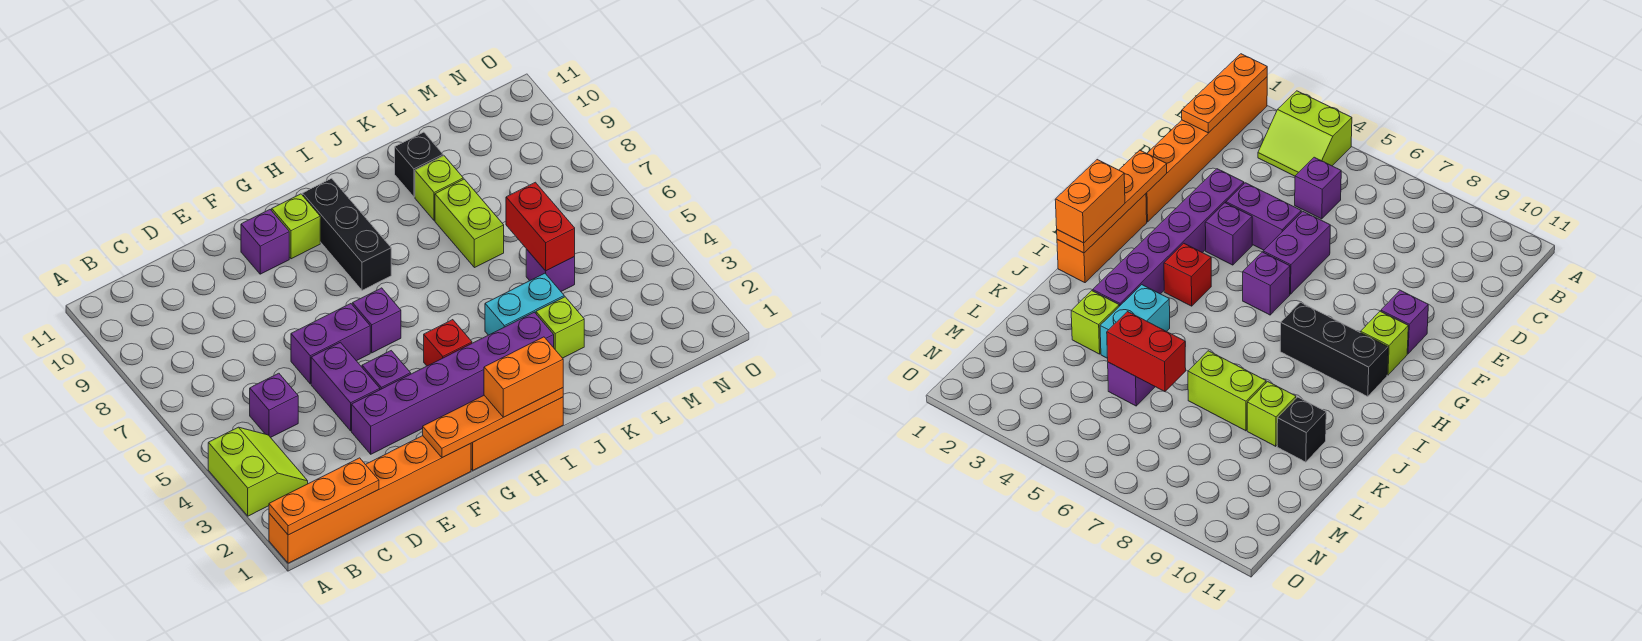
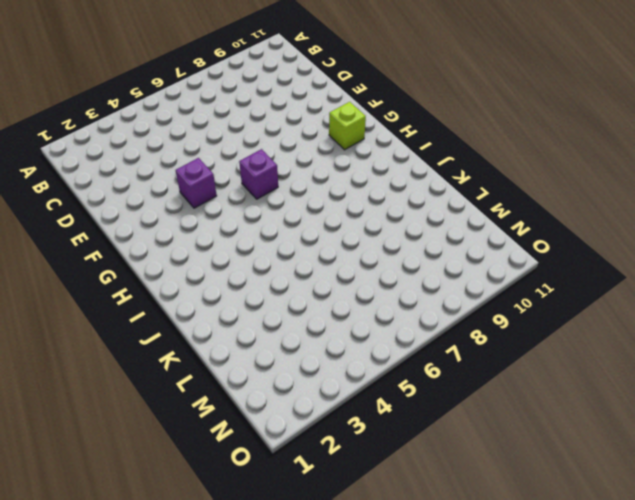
none -> orange brick A1:F1 level 1
none -> lime slope A3:B4 level 1 top A
none -> purple brick C5 level 1

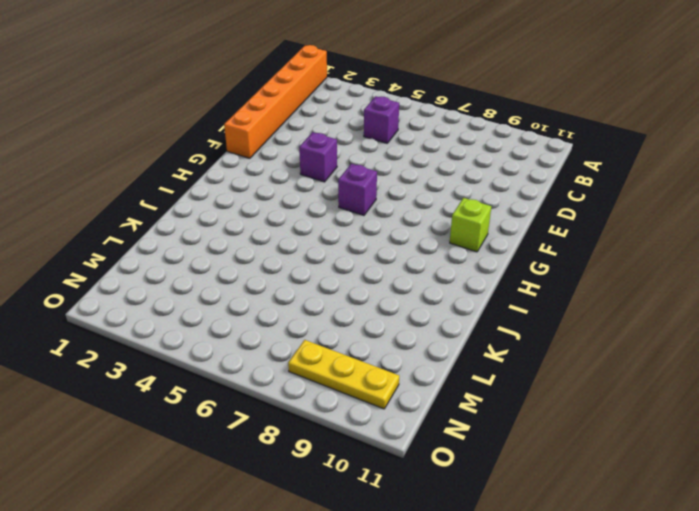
yellow plate N8:N10 level 1 -> none
none -> lime slope A3:B4 level 1 top A
none -> purple brick E3:J3 level 1
none -> purple brick E4:E5 level 1

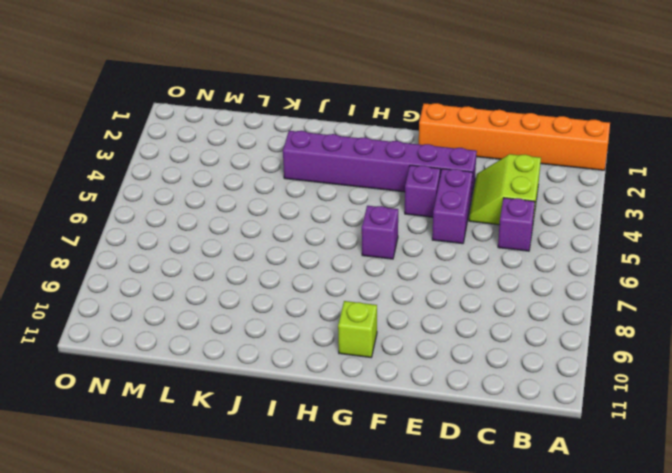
lime slope C3:D4 level 1 top C -> lime slope A3:B4 level 1 top A
none -> purple brick E6:F6 level 1
none -> purple brick F10 level 1
none -> orange brick G1:I1 level 1

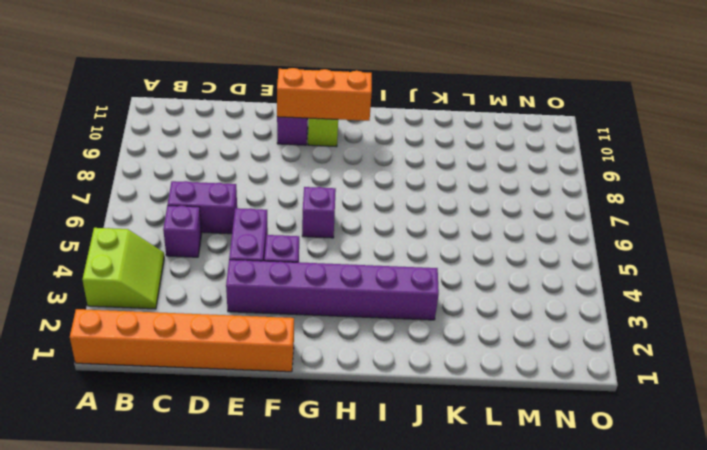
purple brick C6:D6 level 1 -> purple brick E6:F6 level 1
orange brick F10:H10 level 2 -> orange brick G1:I1 level 1
none -> red brick H4 level 1
none -> black brick H8:H10 level 1
none -> cyan brick J4:K4 level 1

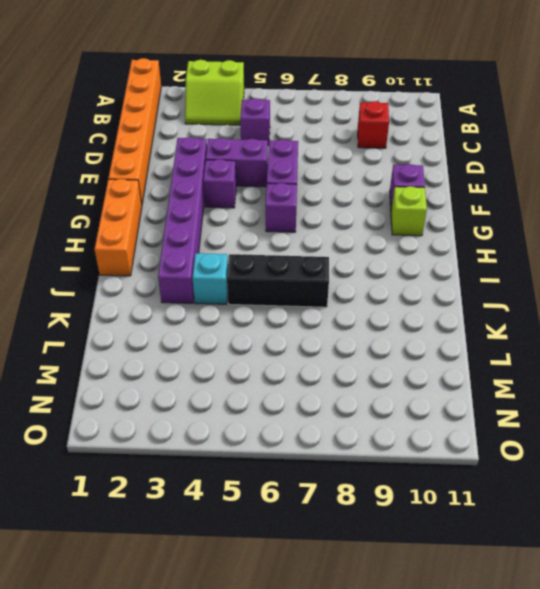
red brick C9 level 1 -> red brick H4 level 1
cyan brick J4 level 1 -> cyan brick J4:K4 level 1
black brick J5:J7 level 1 -> black brick H8:H10 level 1
none -> lime brick K3 level 1
none -> lime brick K7:K8 level 1
none -> lime brick K9 level 1

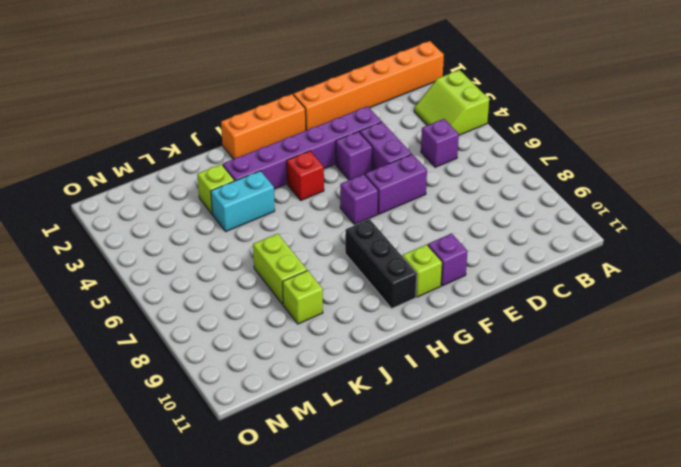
none -> black brick K10 level 1
none -> purple brick L5 level 1
none -> orange plate A1:C1 level 2

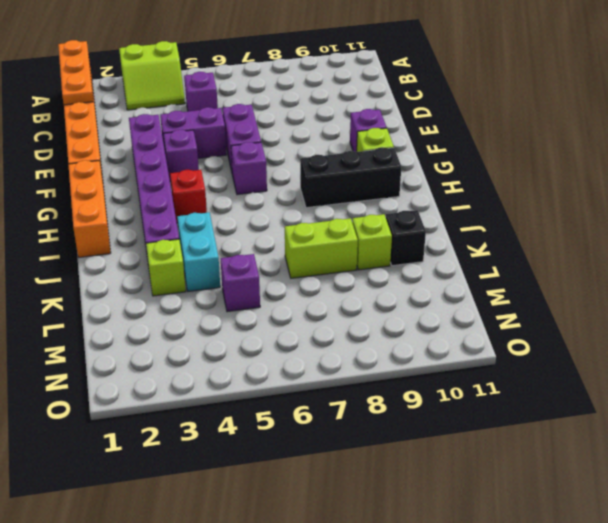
none -> orange plate F1:I1 level 2
none -> red brick L5:L6 level 2
none -> orange brick H1:I1 level 3

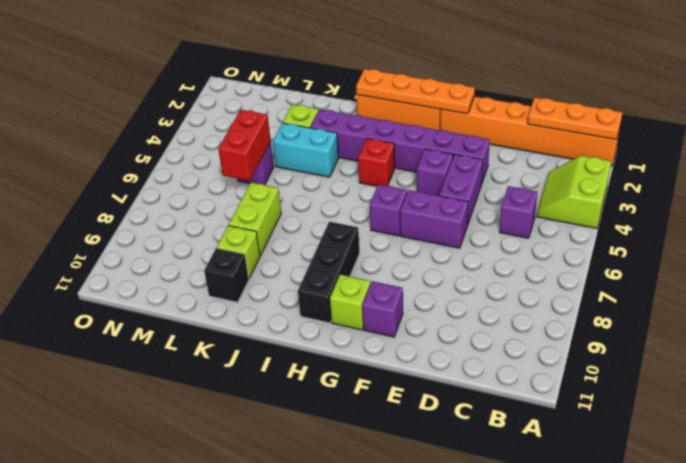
none -> orange brick H1:I1 level 3

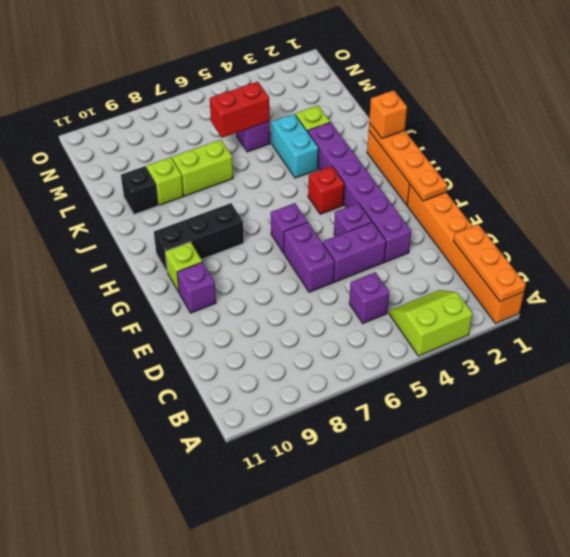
orange brick I1 level 3 -> orange brick H1:I1 level 3

